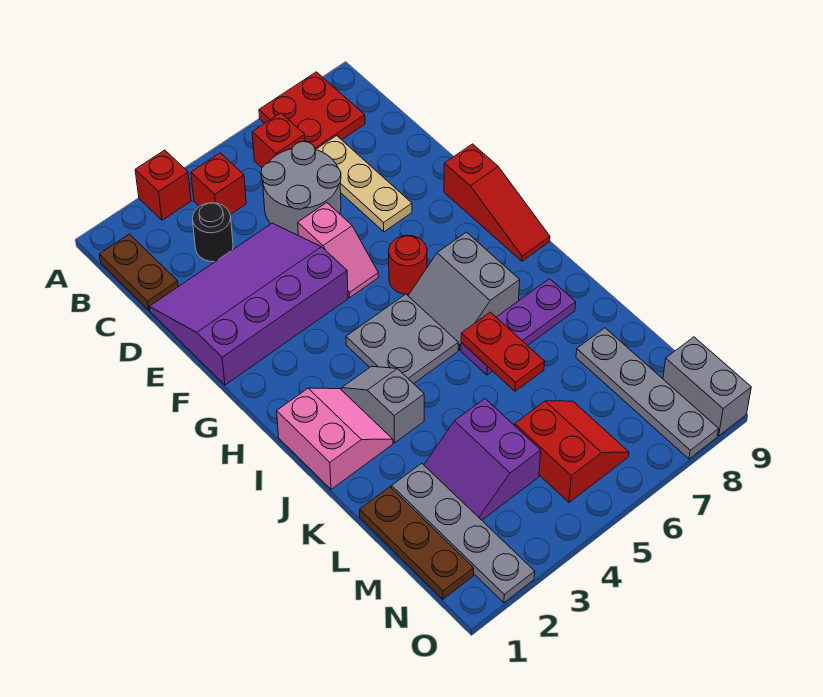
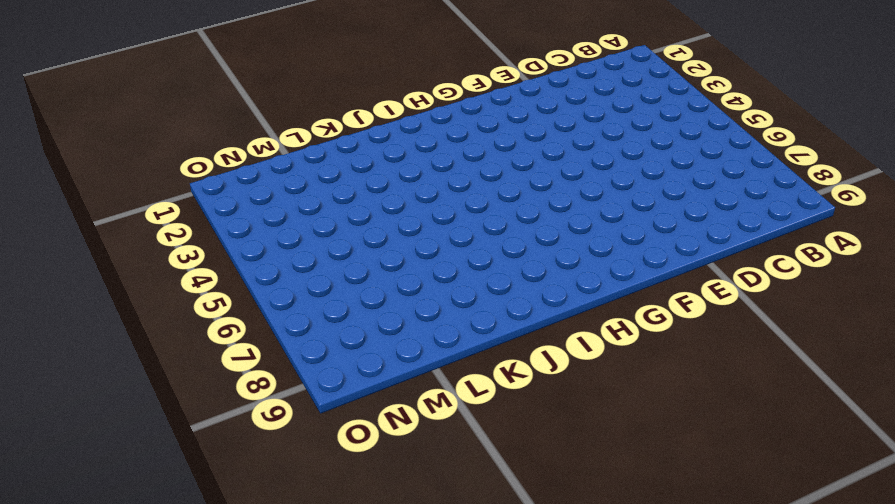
none -> red brick A3 level 1
none -> red plate A7:B8 level 1
none -> brown plate B1:C1 level 1

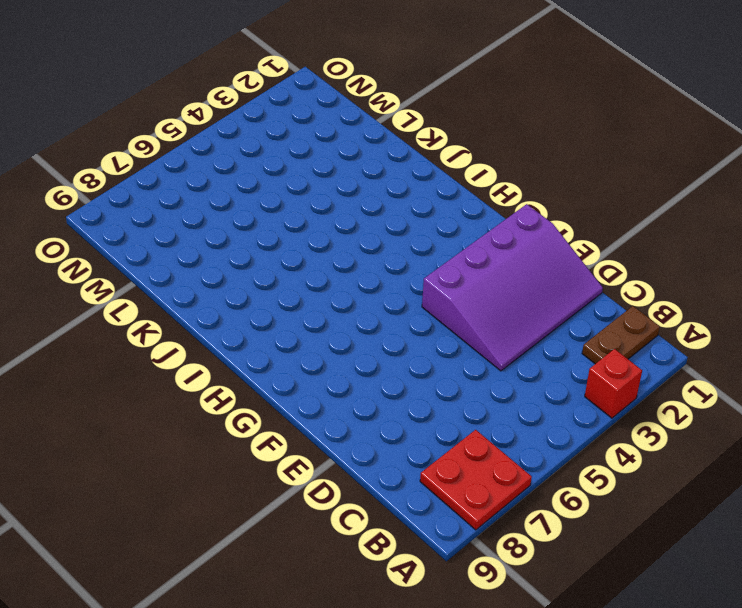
brown plate B1:B2 level 1 -> brown plate B1:C1 level 1
none -> red brick B4 level 1
none -> red brick B6 level 1
none -> black round brick C3 level 1

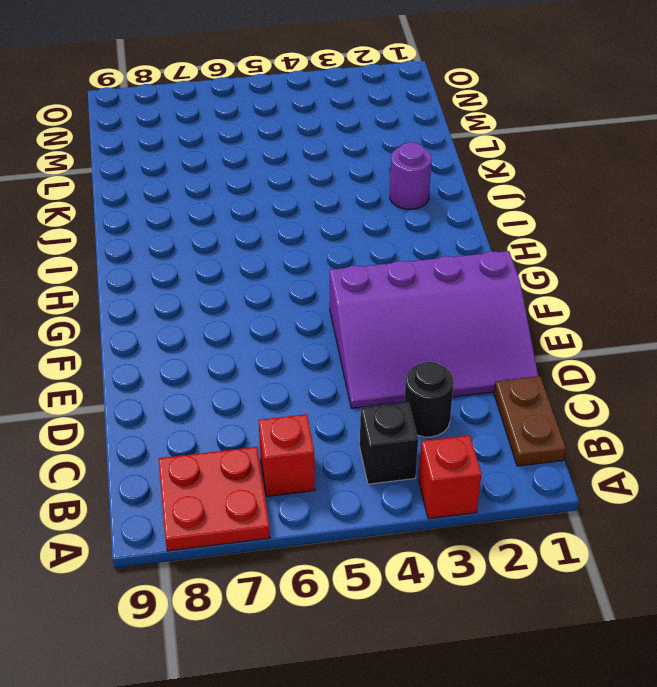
black brick B4 level 1 -> red brick B4 level 1
purple round brick J2 level 1 -> pink slope I1:J2 level 1 top 1
none -> grey round brick C5:D6 level 1
none -> tan plate C7:E7 level 1
none -> pink slope E5:F5 level 1 top E

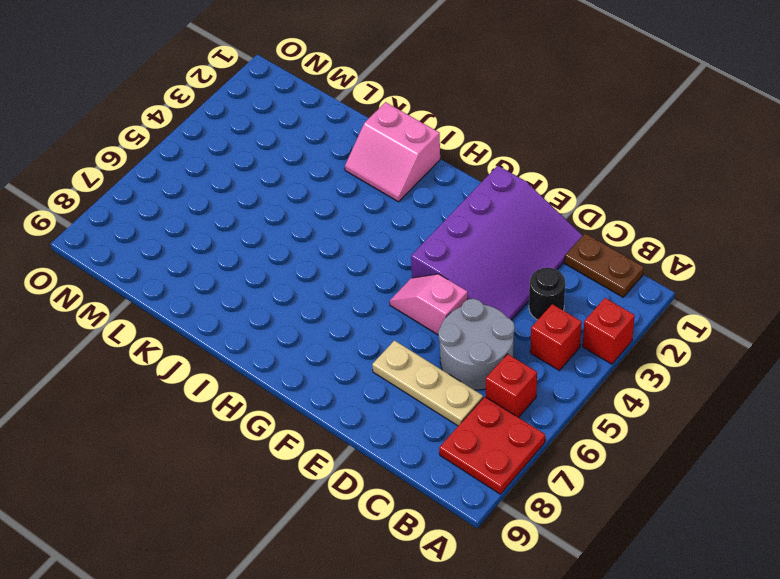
none -> red slope F9:H9 level 1 top F
none -> red round brick G6 level 1
none -> grey plate H4:I5 level 1

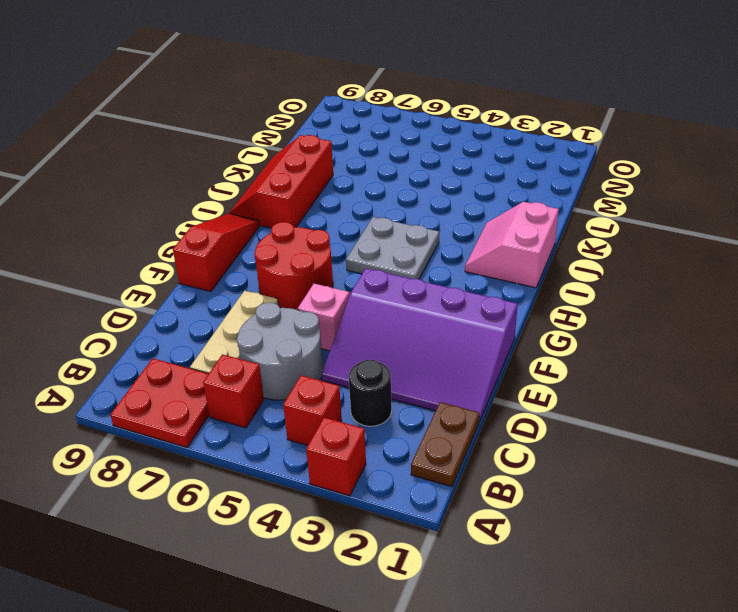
red round brick F6:G7 level 1 -> red round brick G6 level 1
red slope I8:K9 level 1 top 8 -> purple plate J6:J8 level 1
none -> grey slope H6:I7 level 1 top 7
none -> grey slope I3:J3 level 1 top J
none -> brown plate L1:N1 level 1

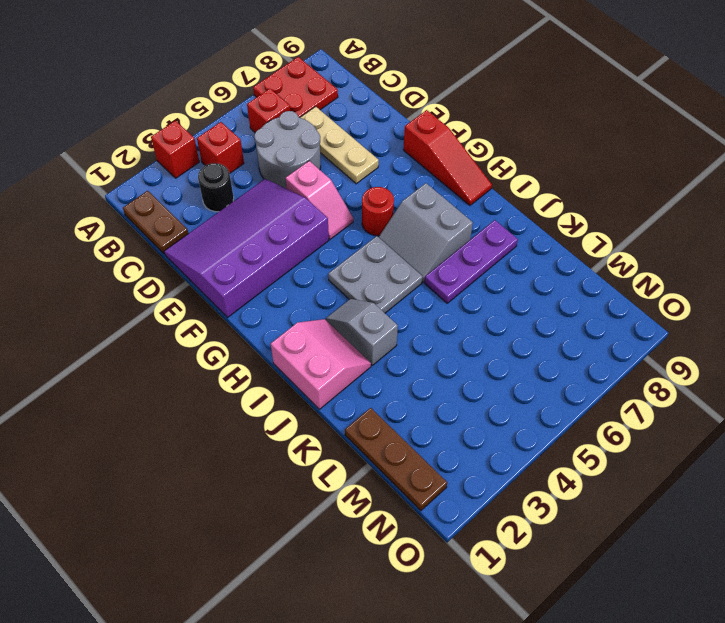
none -> grey plate L2:O2 level 1
none -> purple slope L3:M4 level 1 top 4
none -> grey plate L8:O8 level 1

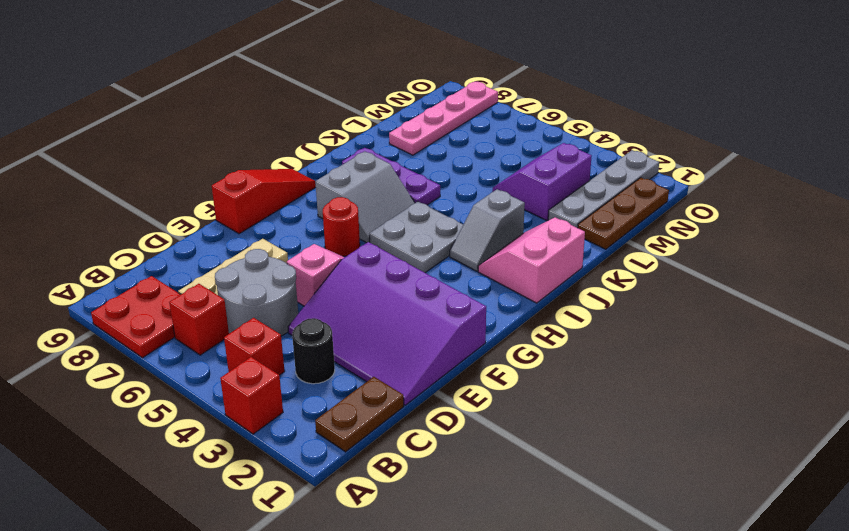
purple slope L3:M4 level 1 top 3 -> purple slope L3:M4 level 1 top 4
pink plate L8:O8 level 1 -> grey plate L8:O8 level 1
none -> red slope M5:N6 level 1 top 5
none -> grey brick N9:O9 level 1
none -> red plate J6:K6 level 2

